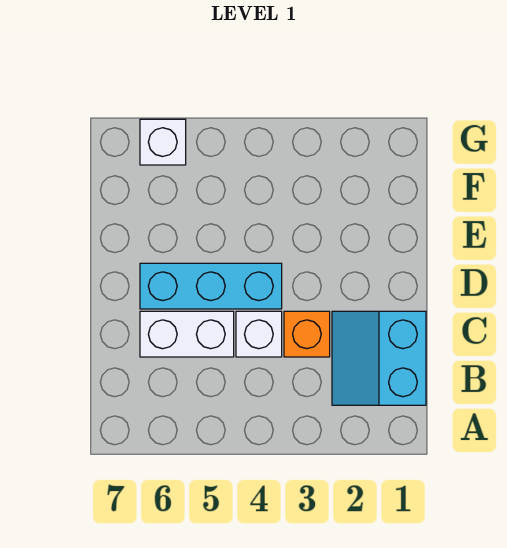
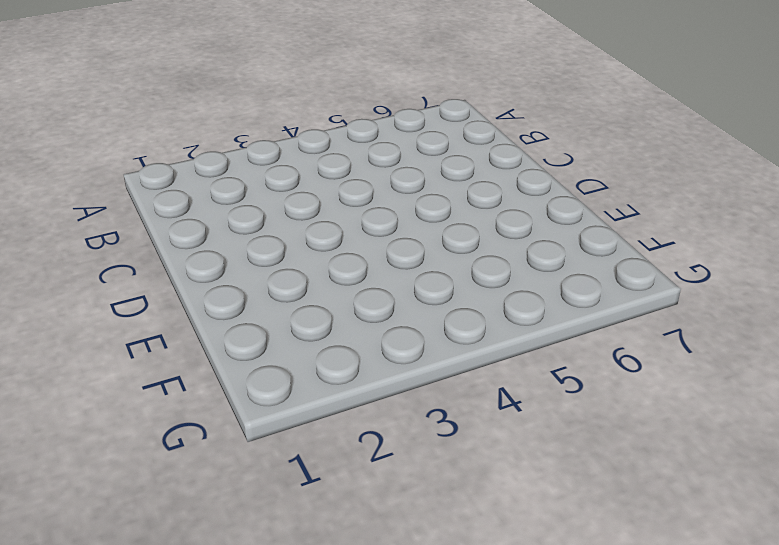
none -> cyan slope B1:C2 level 1 top 1
none -> orange brick C3 level 1

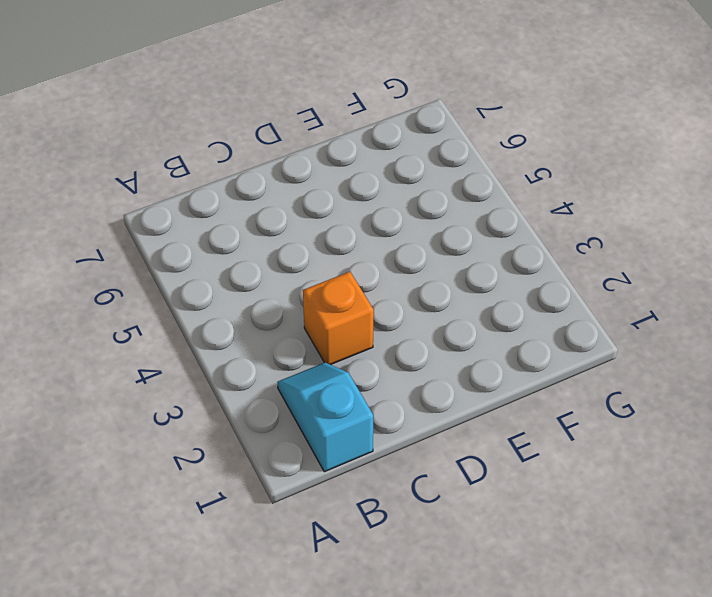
cyan slope B1:B2 level 1 top 1 -> cyan slope B1:C2 level 1 top 1
none -> white brick C4 level 1
none -> white brick C5:C6 level 1

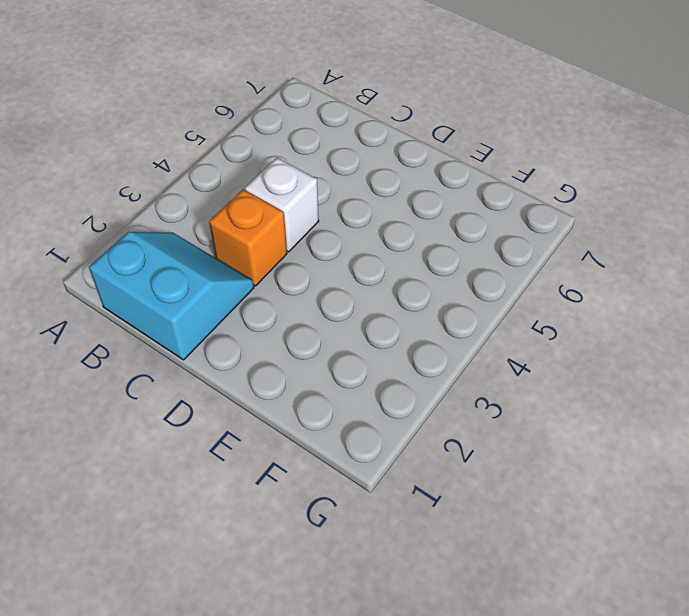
none -> white brick C5:C6 level 1
none -> cyan brick D4:D6 level 1

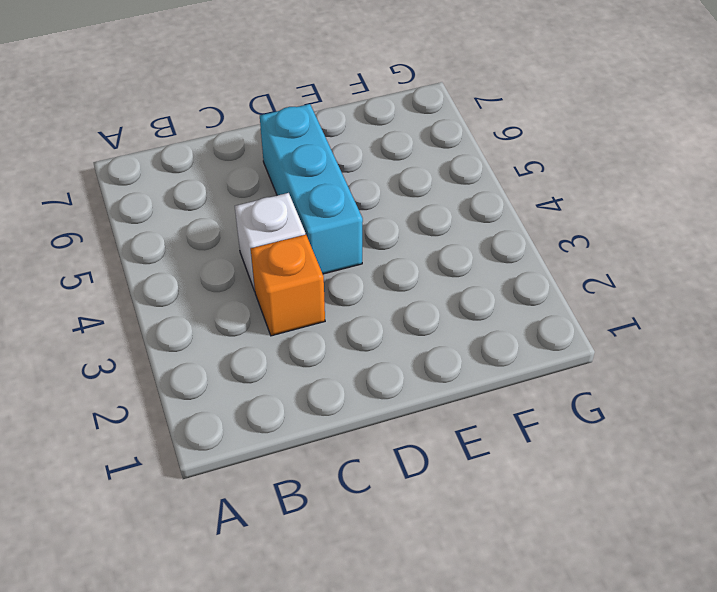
none -> cyan slope B1:C2 level 1 top 1
none -> white brick C5:C6 level 1

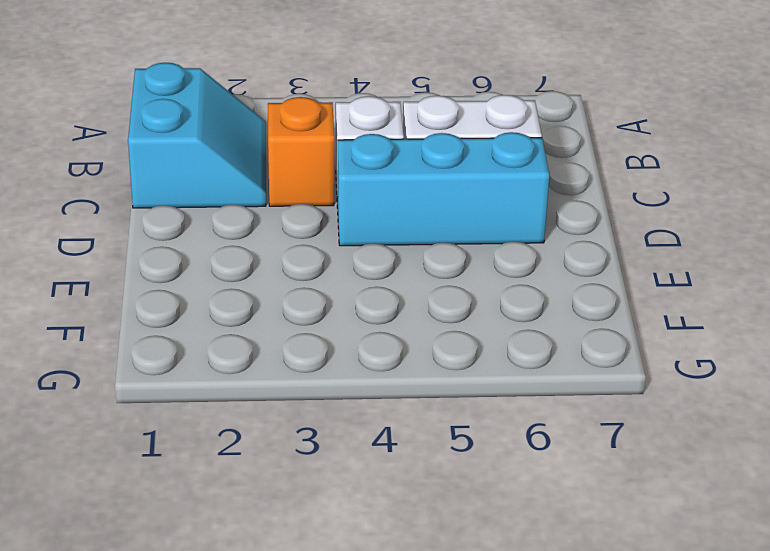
none -> white brick G6 level 1

